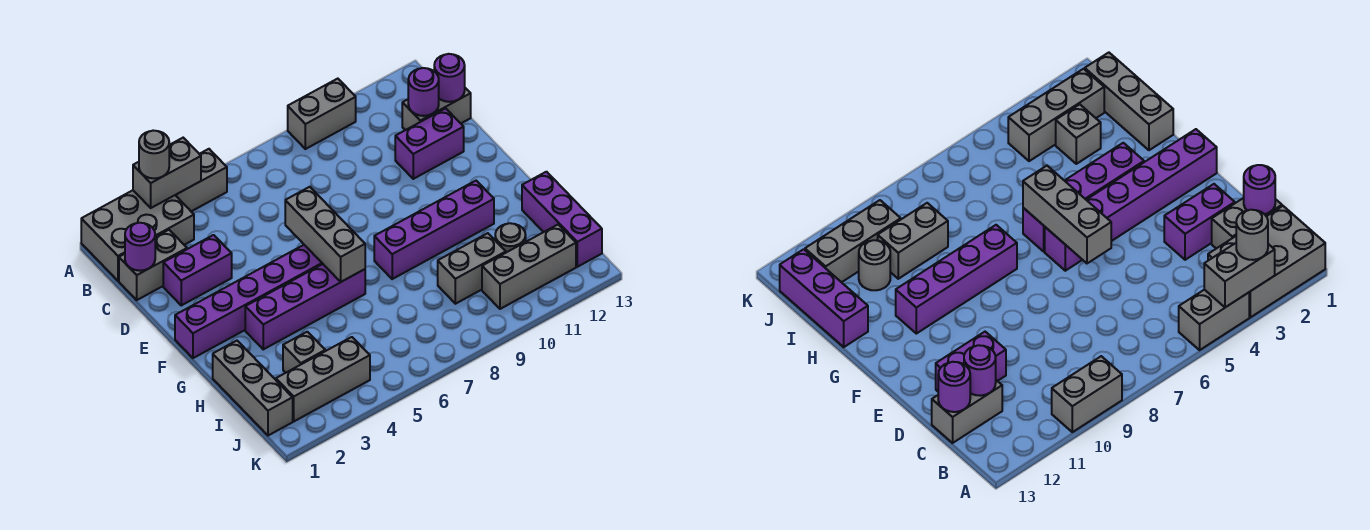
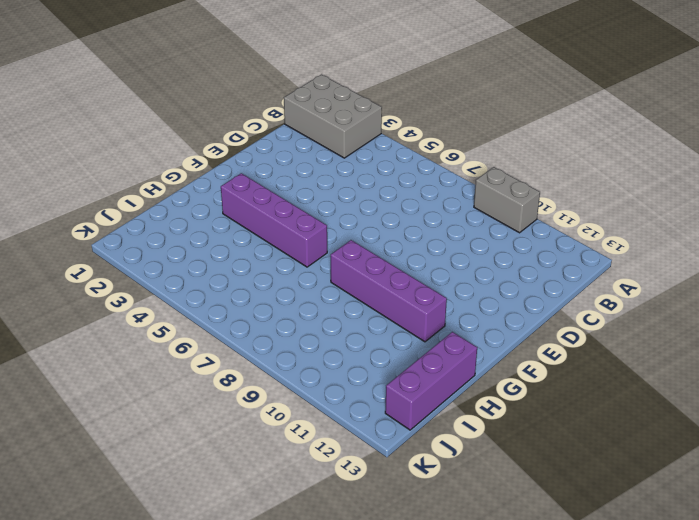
none -> grey brick A4:A5 level 1
none -> grey brick C1:C2 level 1
none -> grey brick C12:C13 level 1

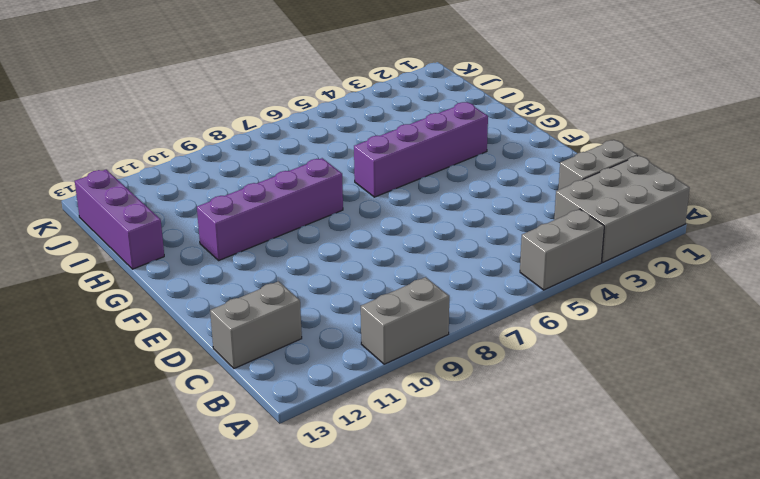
none -> purple brick D2:D3 level 1
none -> purple brick D11:D12 level 1
none -> purple brick F1:F6 level 1

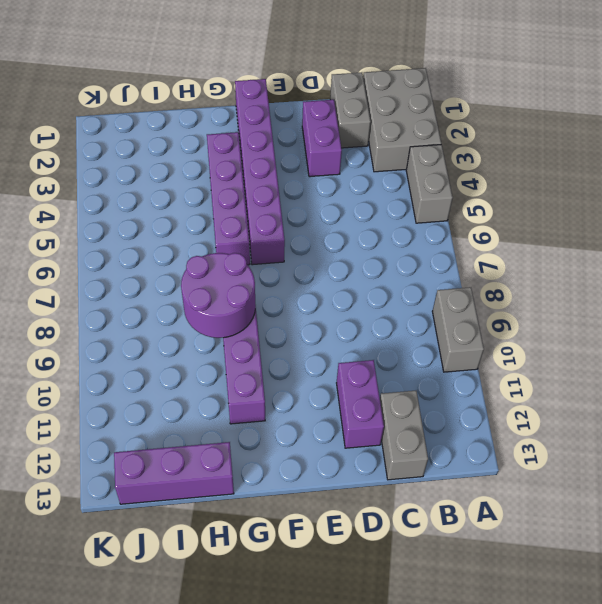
purple round brick G8:H9 level 2 -> none
none -> grey brick H1:J1 level 1
none -> grey brick I3 level 1
none -> grey brick I9:I10 level 1

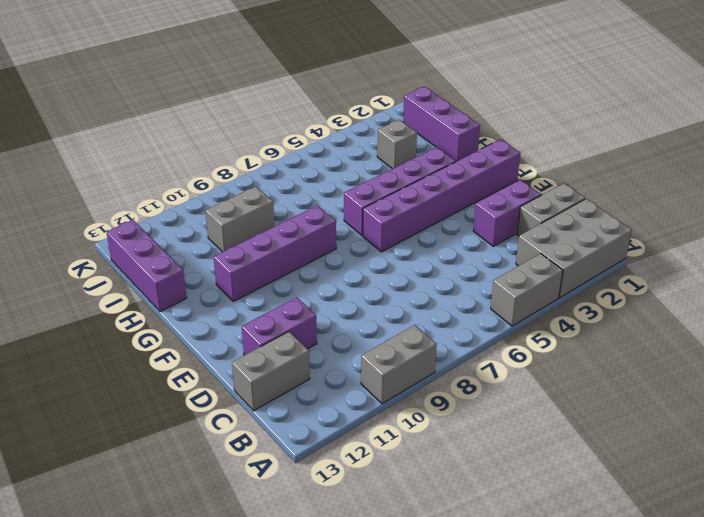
purple brick H1:J1 level 1 -> grey brick H1:J1 level 1
none -> grey round brick I11 level 1
none -> grey brick J2:J4 level 1
none -> grey brick J10:J12 level 1

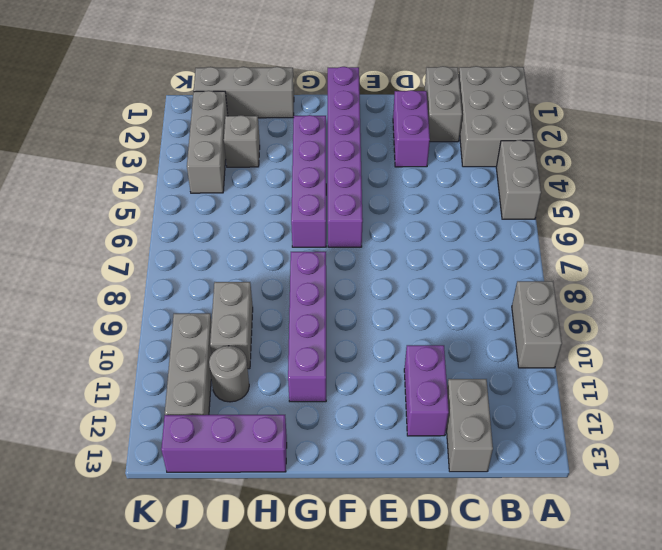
none -> grey brick A3:A4 level 2
none -> purple round brick C1 level 2
none -> purple round brick C12 level 2

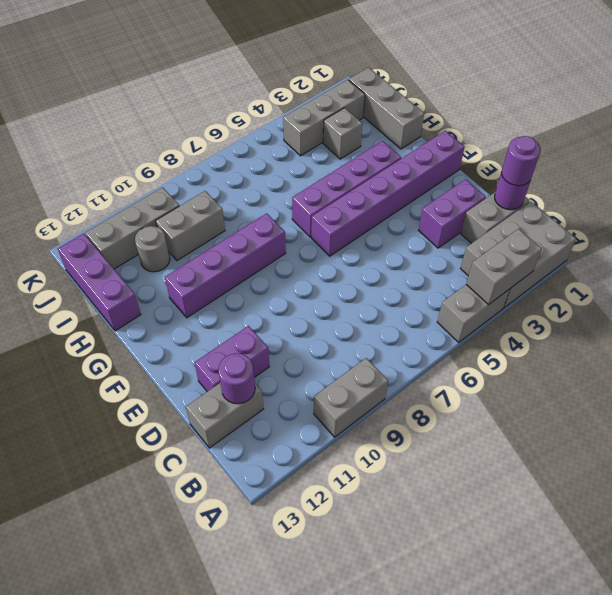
purple round brick C1 level 3 -> purple round brick C13 level 2
none -> grey brick E6:G6 level 2
none -> grey round brick A3 level 3

